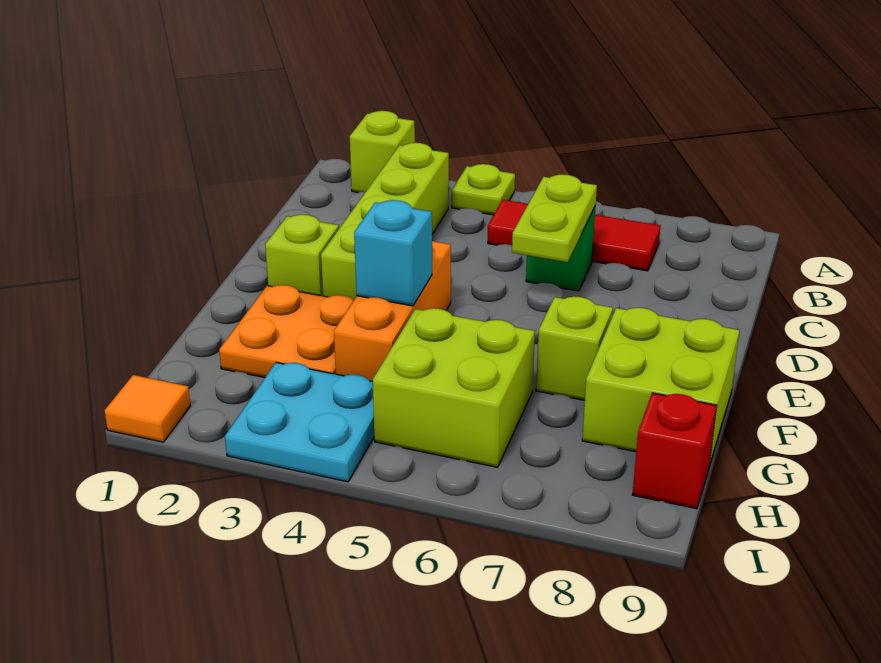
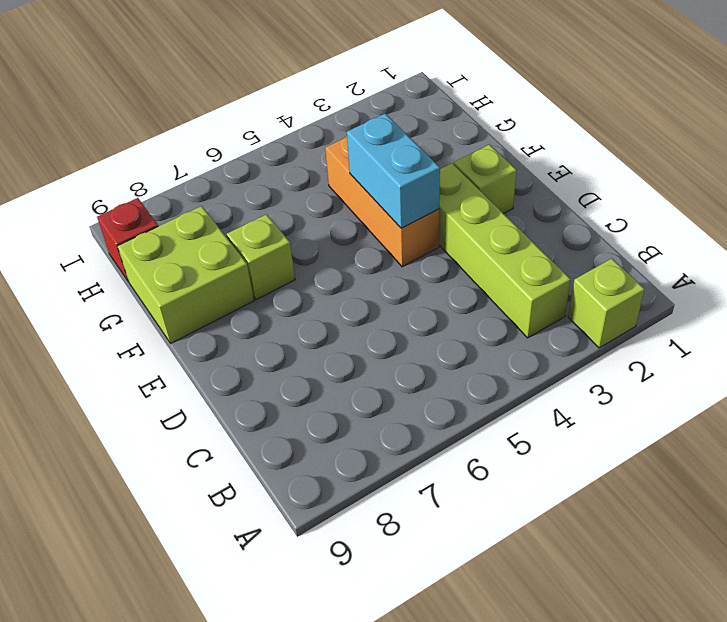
cyan brick E4:F4 level 2 -> cyan brick F4 level 2
none -> lime plate A4 level 1
none -> red tile B5:B7 level 1
none -> green brick C6 level 1

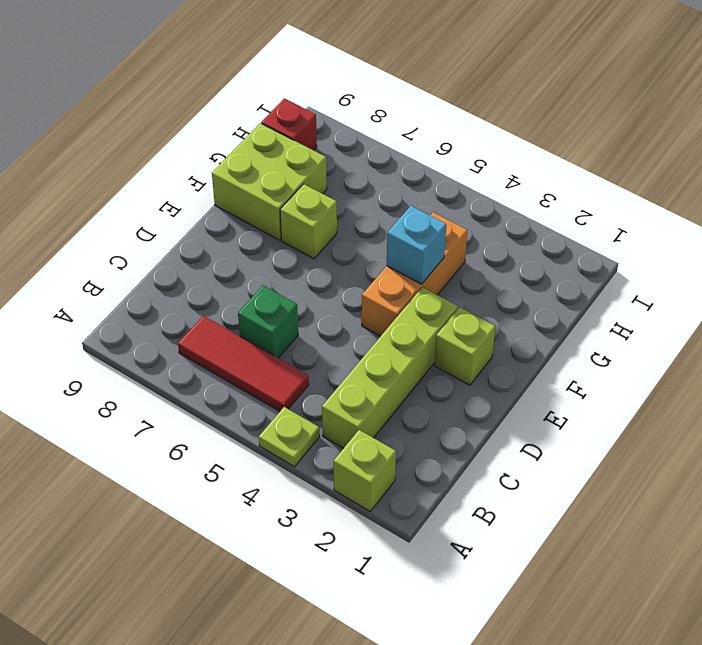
none -> orange plate F2:G3 level 1
none -> lime brick G5:H6 level 1
none -> cyan plate H3:I4 level 1

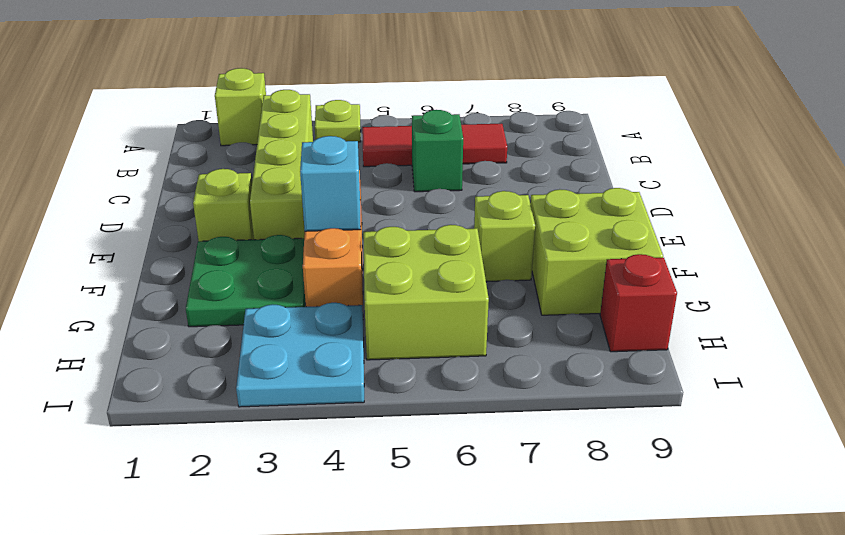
green plate F2:G3 level 1 -> orange plate F2:G3 level 1
none -> orange tile I1 level 1
none -> lime plate C6:D6 level 2

